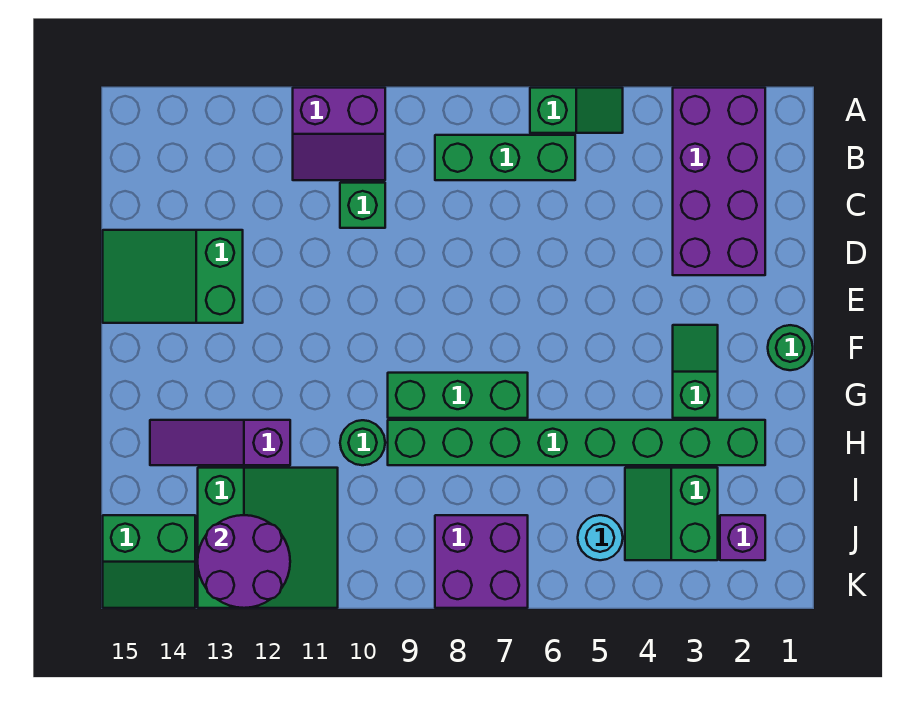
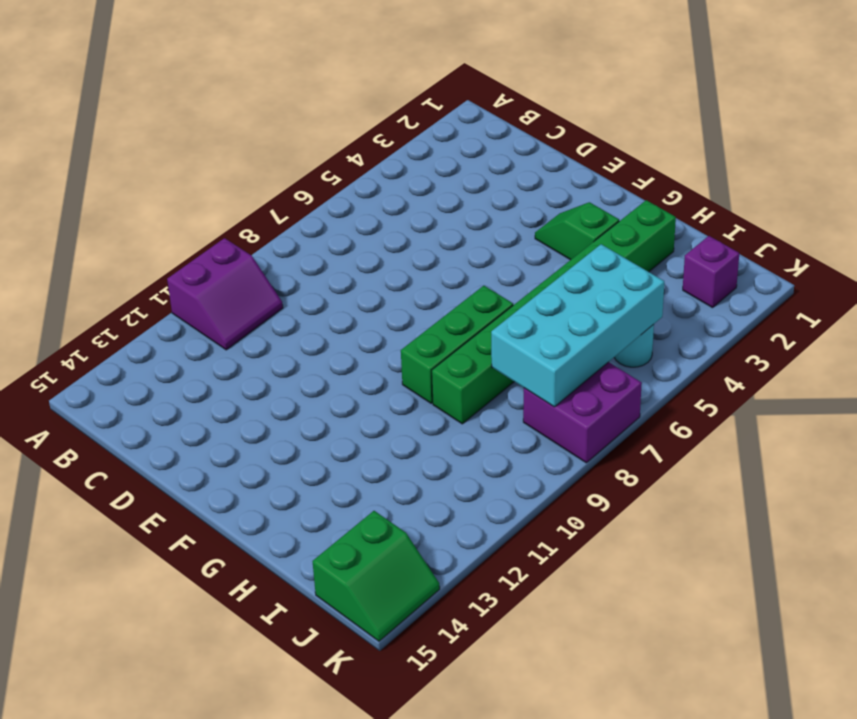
cyan brick I5:J8 level 2 -> none
none -> purple brick A2:D3 level 1
none -> green slope A5:A6 level 1 top 6
none -> green brick B6:B8 level 1

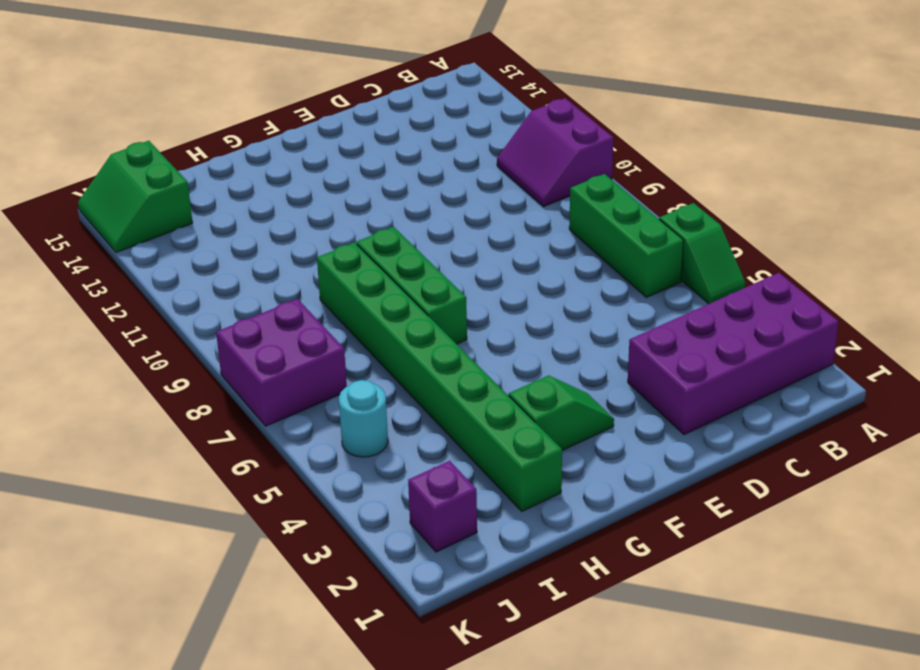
none -> green brick C10 level 1
none -> green slope D13:E15 level 1 top 13
none -> green round brick F1 level 1

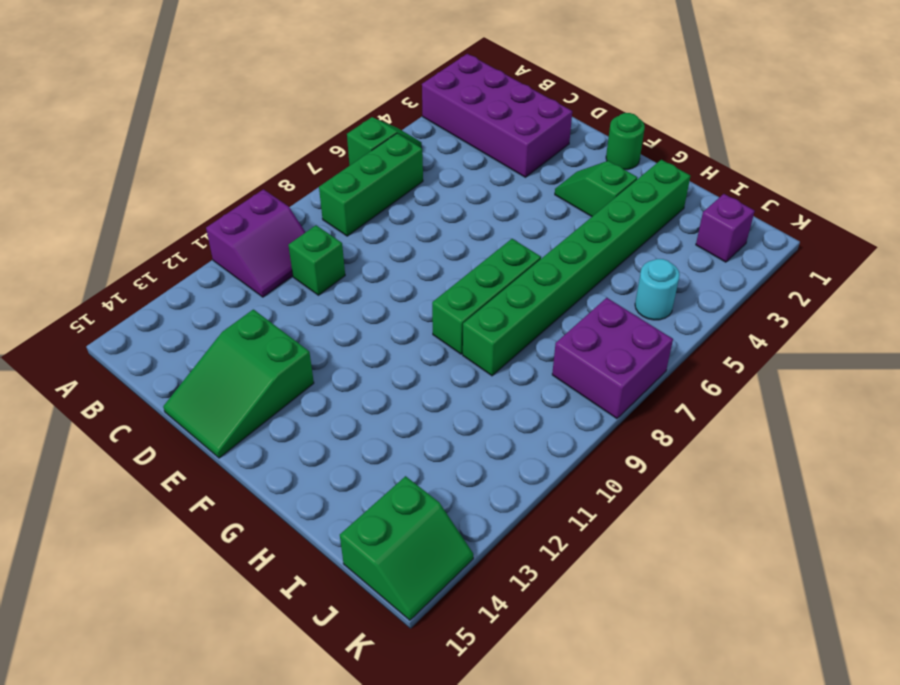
none -> green round brick H10 level 1
none -> purple slope H12:H14 level 1 top 12
none -> green slope I3:J4 level 1 top 3

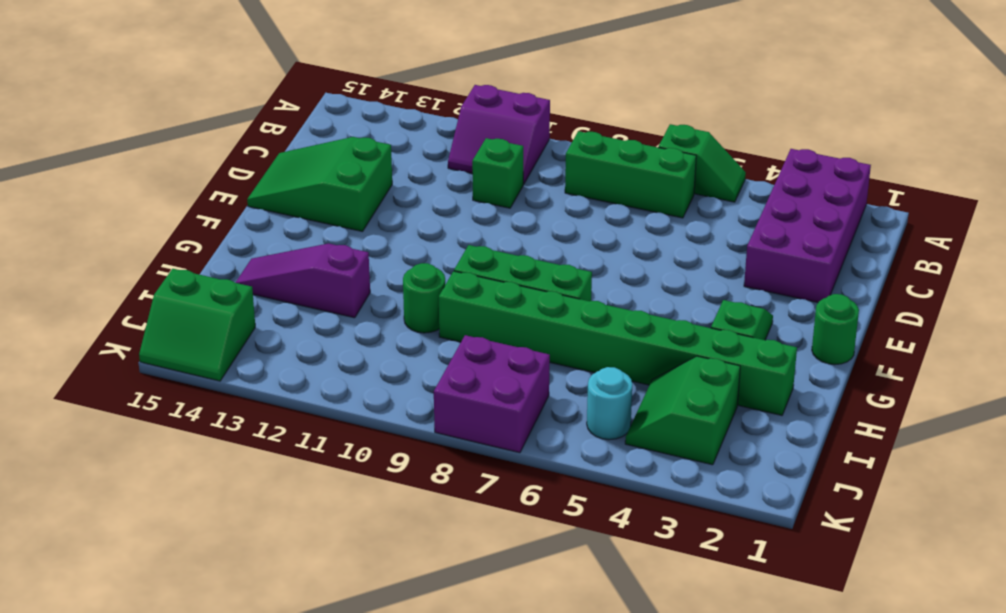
none -> green slope I11:K13 level 1 top 13
none -> purple brick J2 level 1
none -> purple round brick J12:K13 level 2

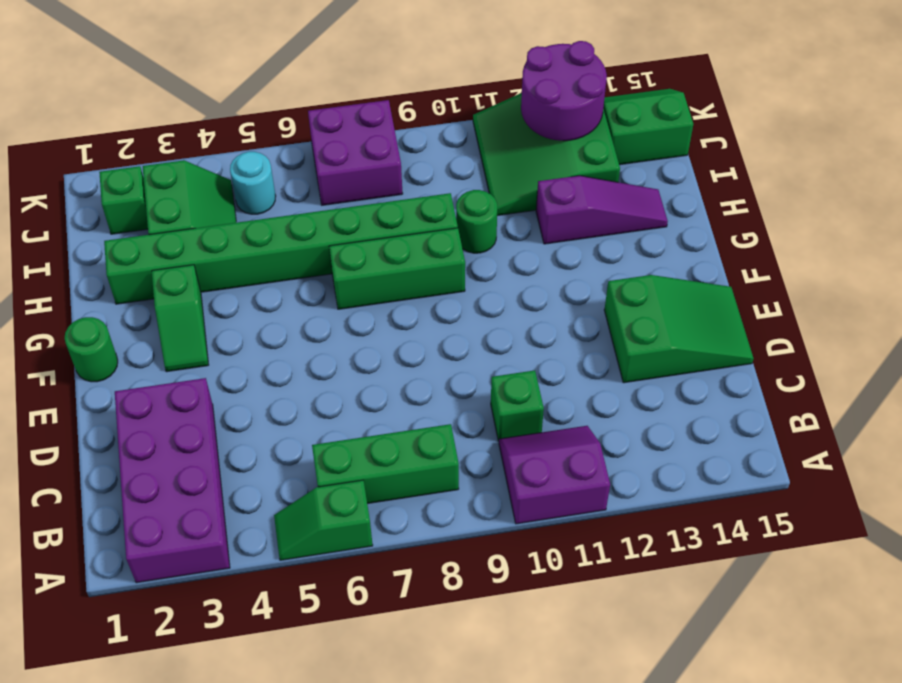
green brick J2 level 1 -> purple brick J2 level 1

